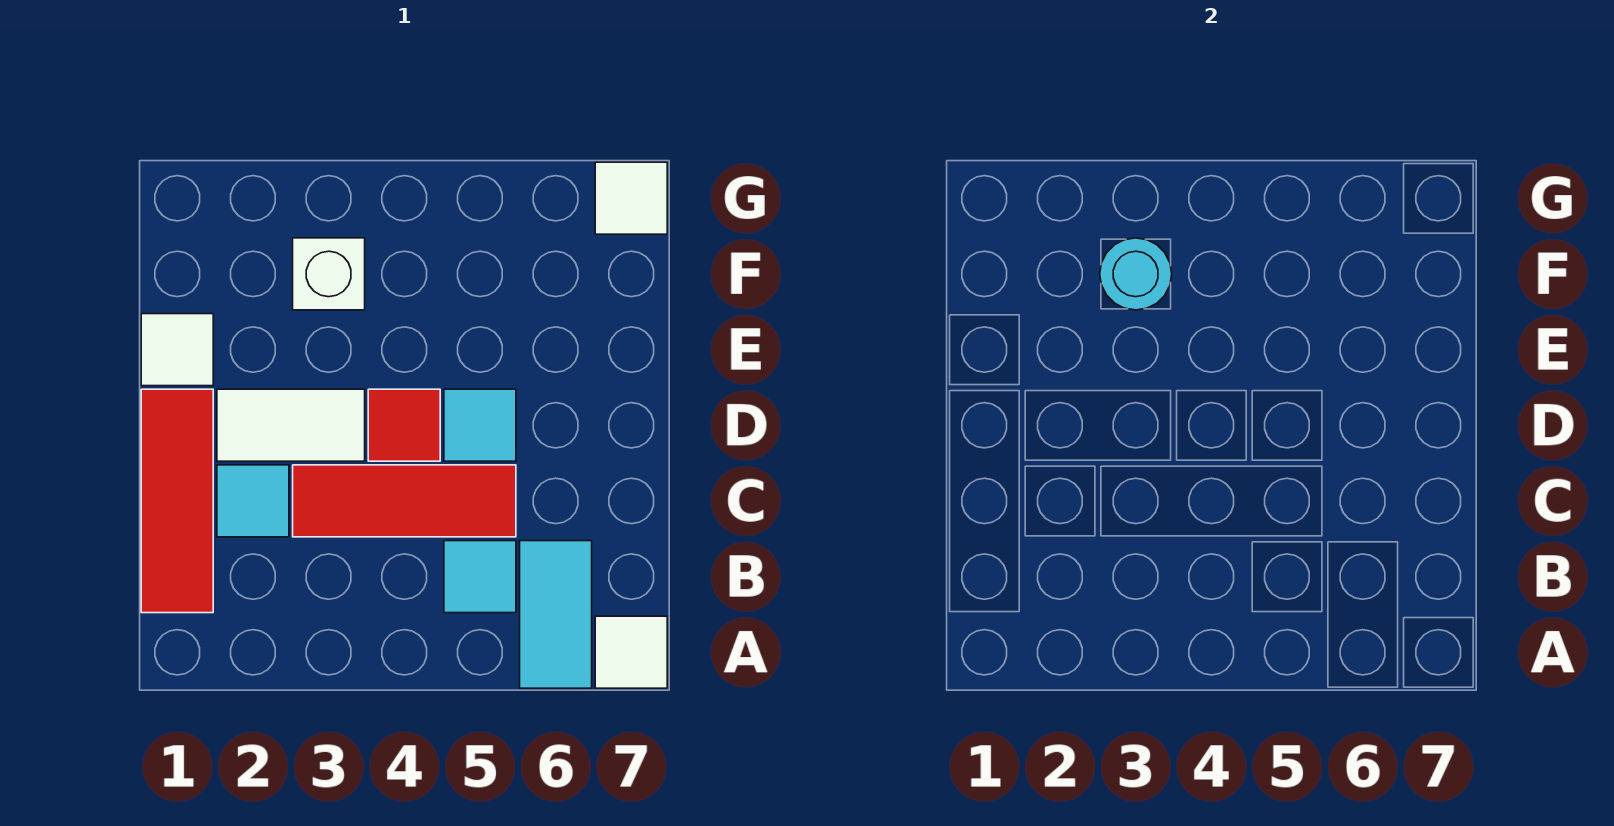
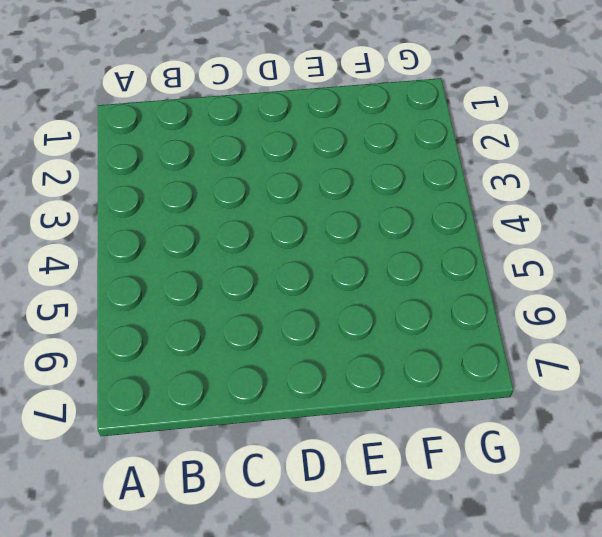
none -> cyan tile A6:B6 level 1
none -> white tile A7 level 1
none -> red tile B1:D1 level 1

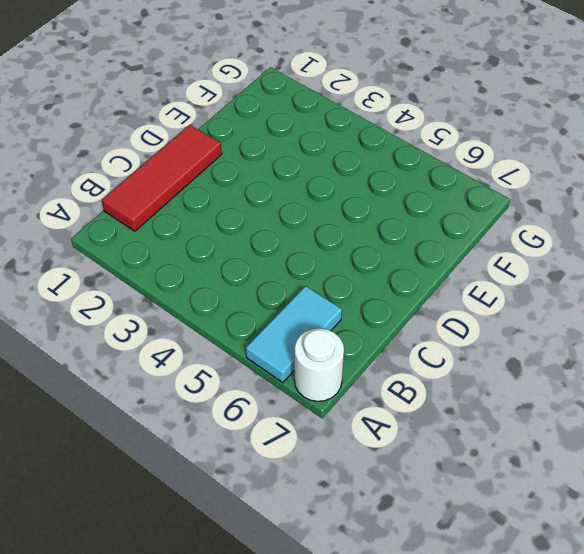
white round brick A7 level 1 -> white tile A7 level 1
none -> cyan tile B5 level 1
none -> cyan tile C2 level 1
none -> red tile C3:C5 level 1

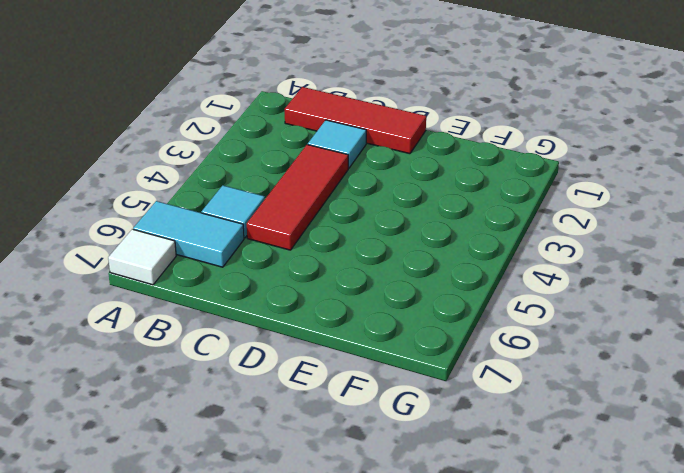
none -> white tile D2:D3 level 1
none -> red tile D4 level 1
none -> cyan tile D5 level 1

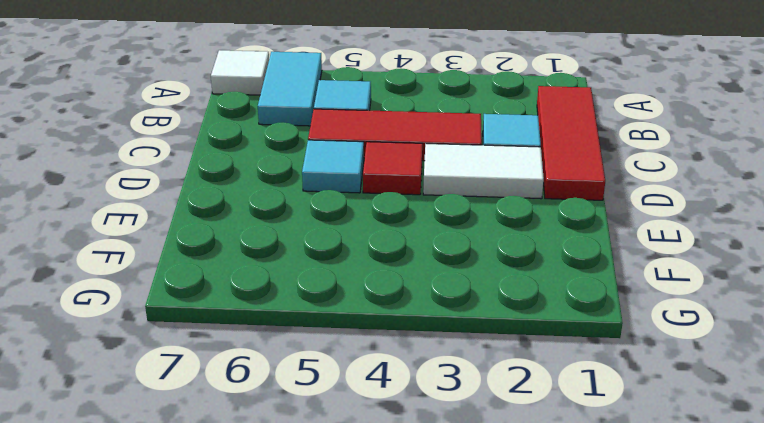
none -> white tile E1 level 1
none -> white brick F3 level 1
none -> white tile G7 level 1

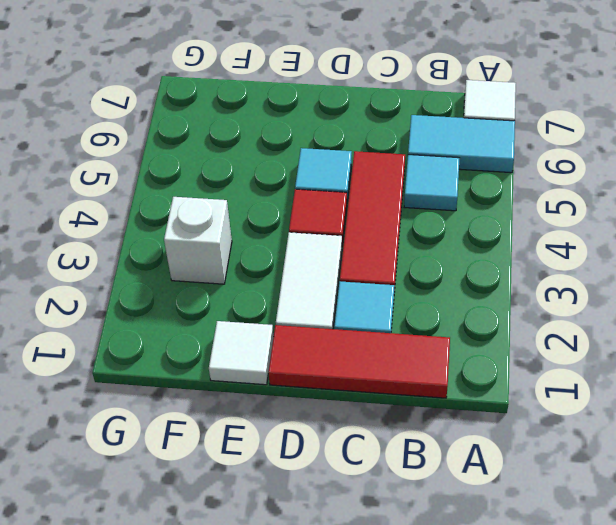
none -> white tile G7 level 1
none -> cyan round brick F3 level 2

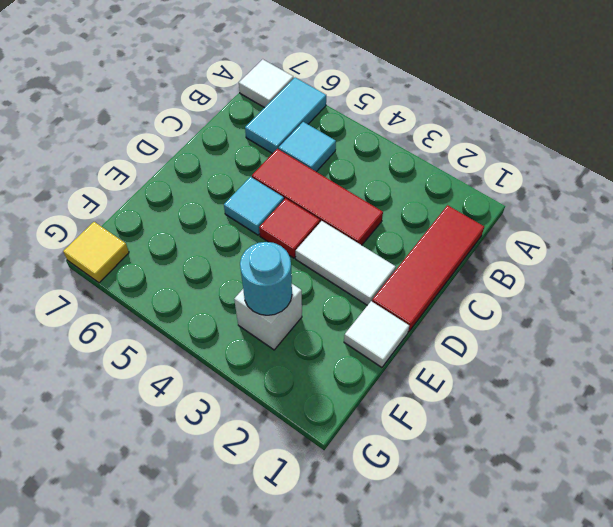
yellow tile G7 level 1 -> white tile G7 level 1
none -> cyan tile C2 level 1

